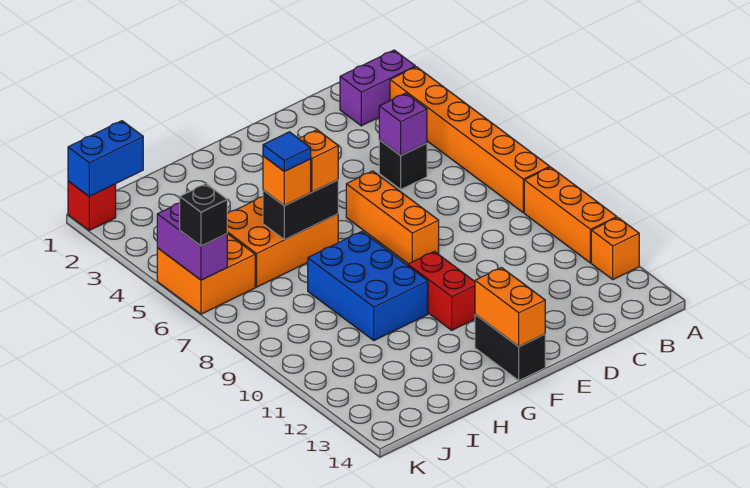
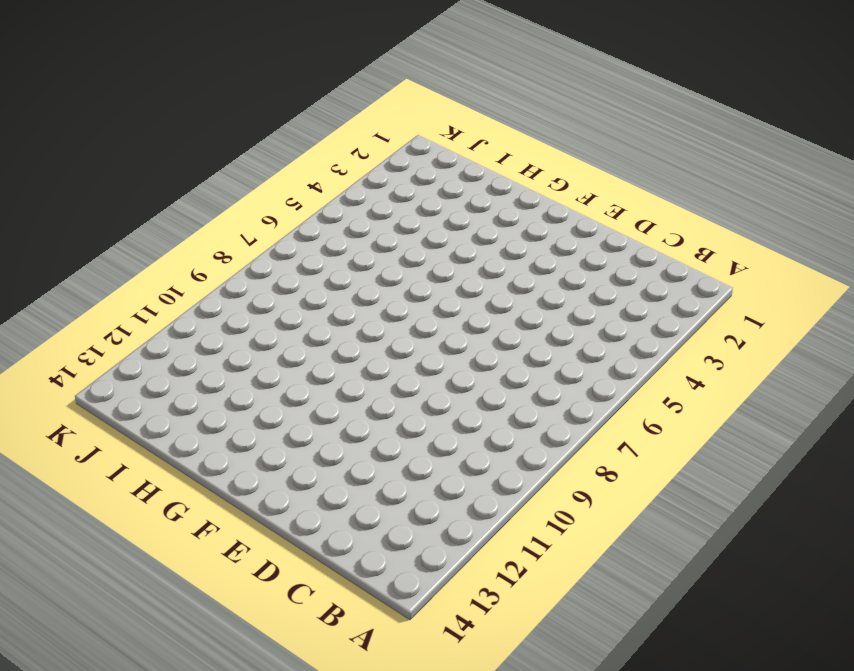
none -> purple brick A2:B2 level 1
none -> orange brick A3:A8 level 1
none -> orange brick A9:A11 level 1

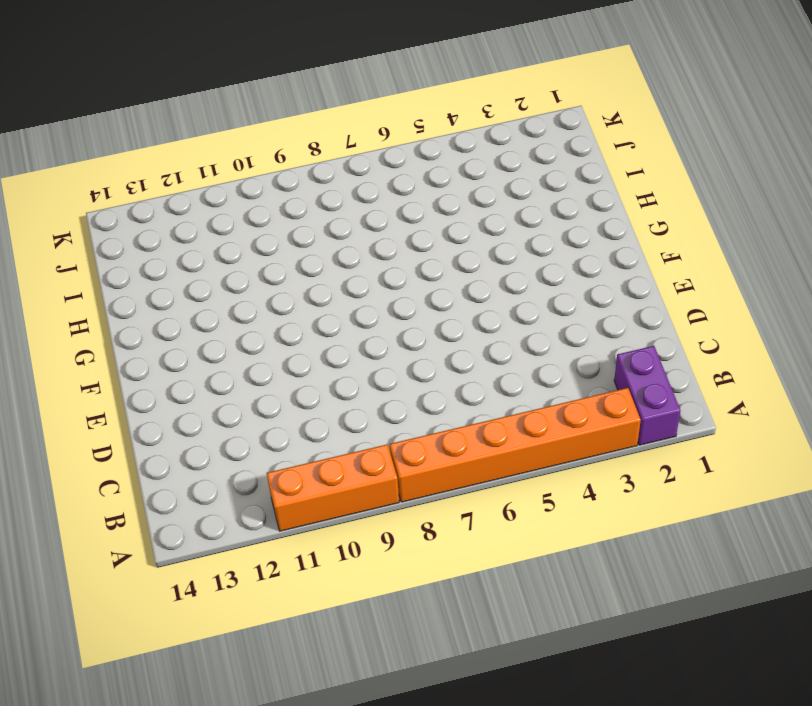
none -> orange brick A12 level 1
none -> black brick C5 level 1
none -> orange brick E6:E8 level 1

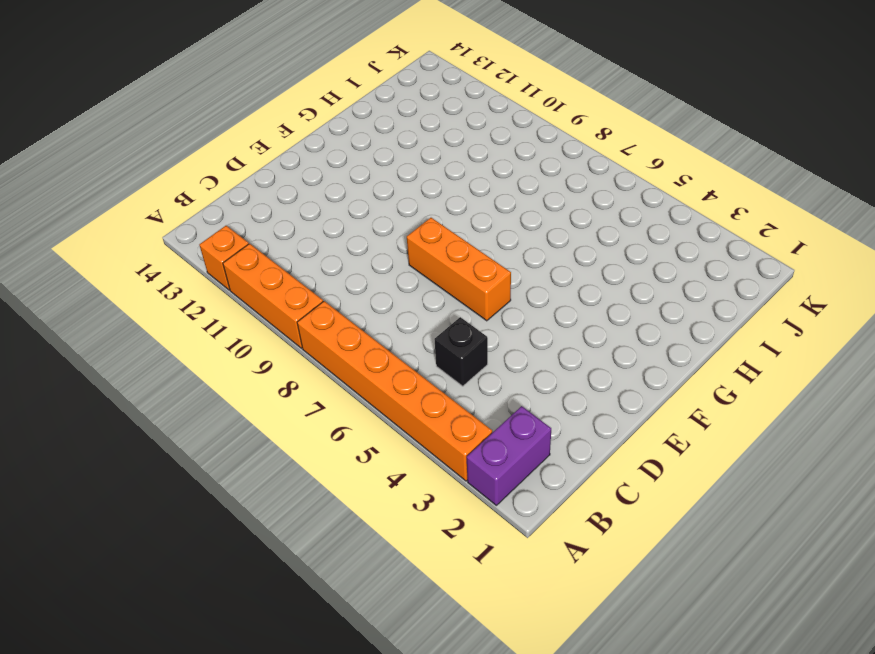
none -> red brick F10:F11 level 1
none -> black brick F13:F14 level 1
none -> orange brick G5:I6 level 1

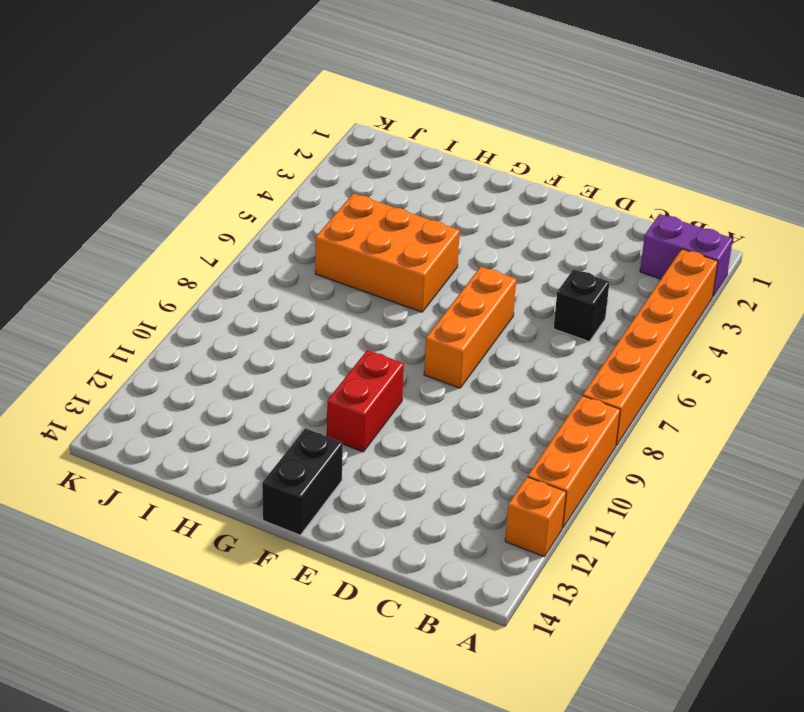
none -> blue brick G8:H10 level 1
none -> orange brick J5:K6 level 1
none -> red brick K1 level 1

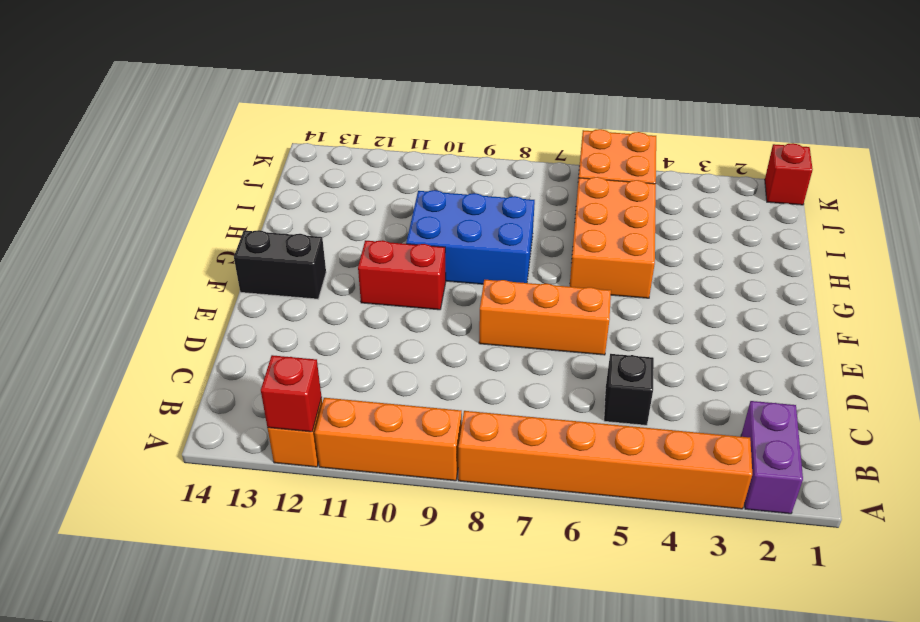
red brick A12 level 2 -> none
none -> purple brick C5 level 2
none -> orange brick F13:F14 level 2
none -> black brick G6:H6 level 2

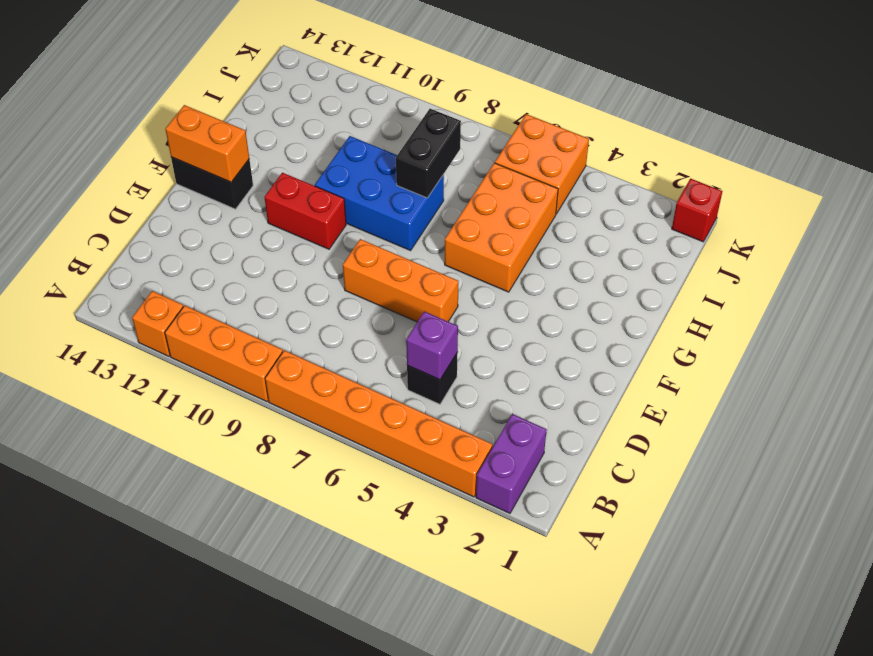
black brick H8:I8 level 2 -> black brick G6:H6 level 2
none -> blue brick J1:K1 level 2
none -> purple brick K5:K6 level 2
none -> orange brick G6 level 3

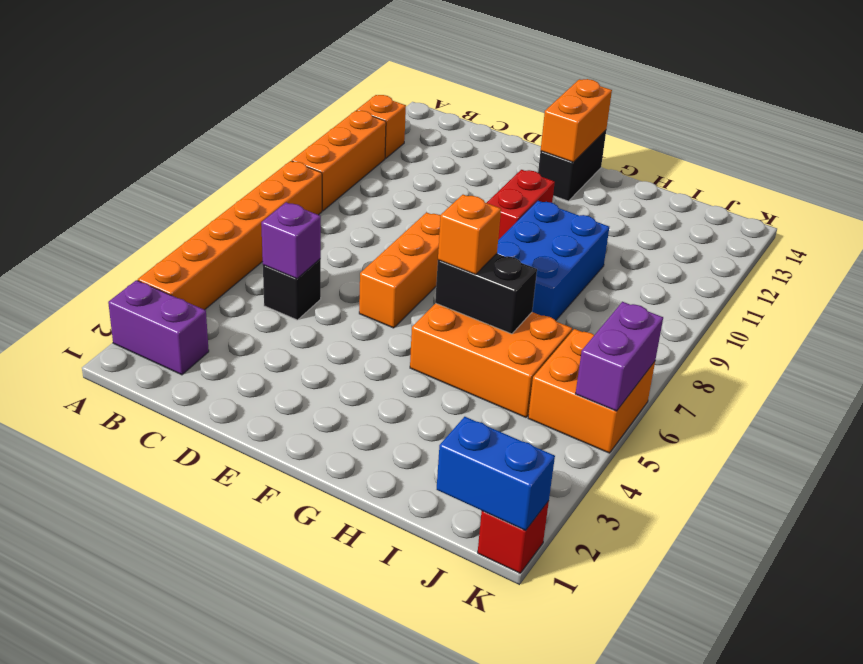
none -> orange brick H6 level 3
none -> black brick K6 level 3
none -> blue tile H6 level 4

